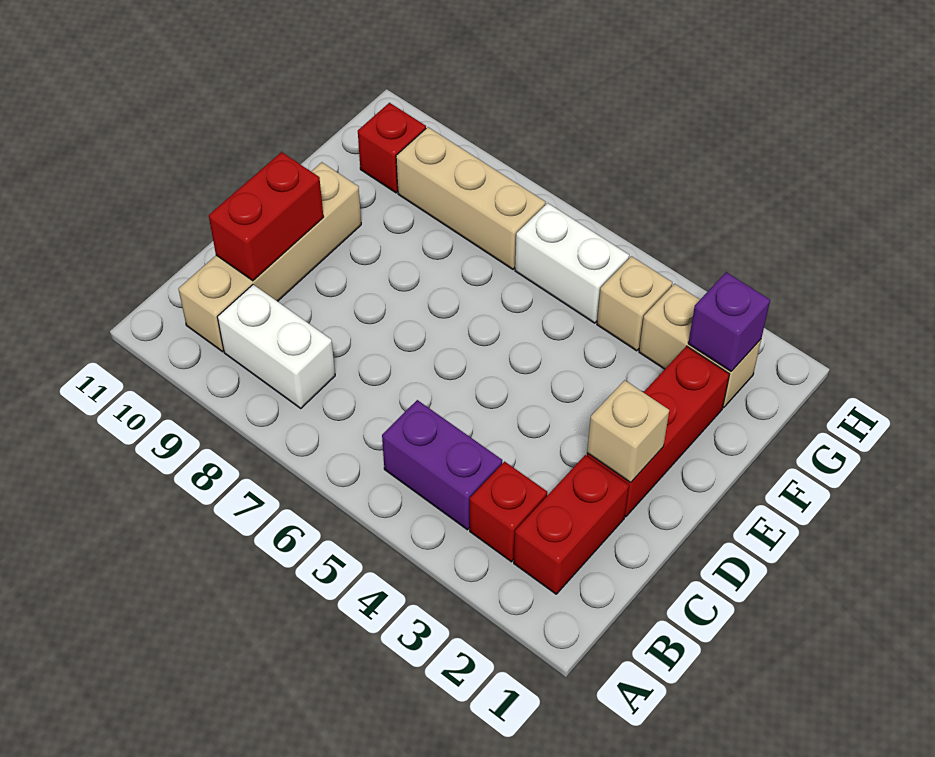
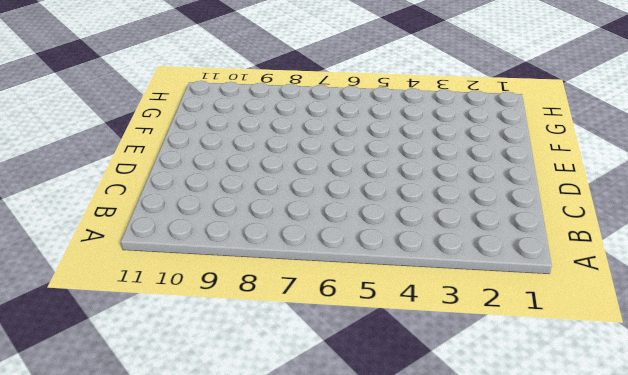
none -> red brick B2:C2 level 1
none -> red brick B3 level 1
none -> purple brick B4:B5 level 1

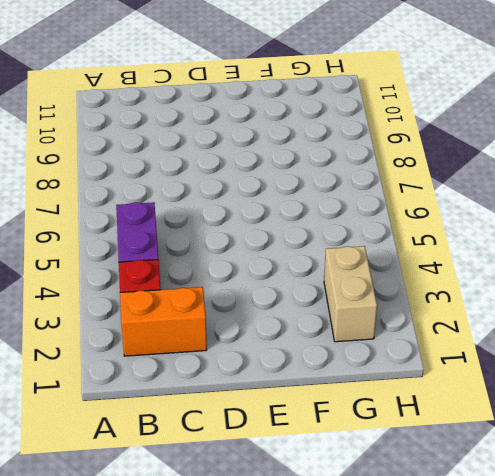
orange brick B2:C2 level 1 -> red brick B2:C2 level 1
none -> white brick B8:B9 level 1
none -> tan brick B10:E10 level 1
none -> red brick D2:F2 level 1

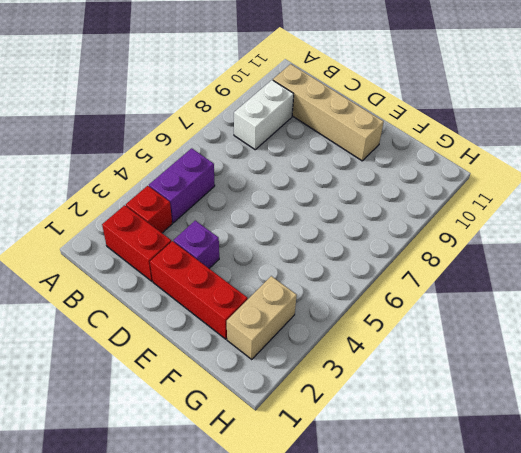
purple brick D3 level 1 -> purple brick G2 level 2
none -> tan brick G4 level 1
none -> white brick G5:G6 level 1
none -> tan brick G7:G9 level 1

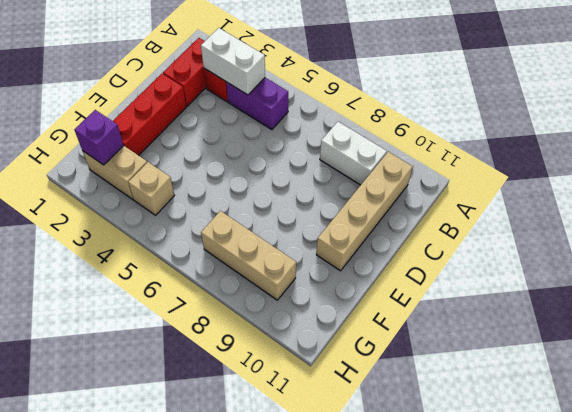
white brick B3:B4 level 2 -> white brick G5:G6 level 1
none -> red brick G10 level 1
none -> red brick C10:D10 level 2
none -> tan brick D2 level 2

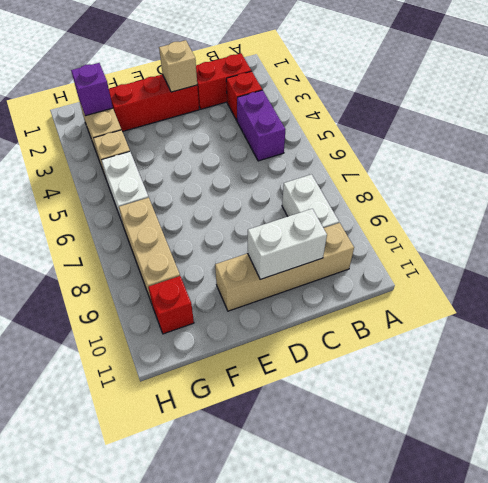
white brick C10:D10 level 2 -> red brick C10:D10 level 2

